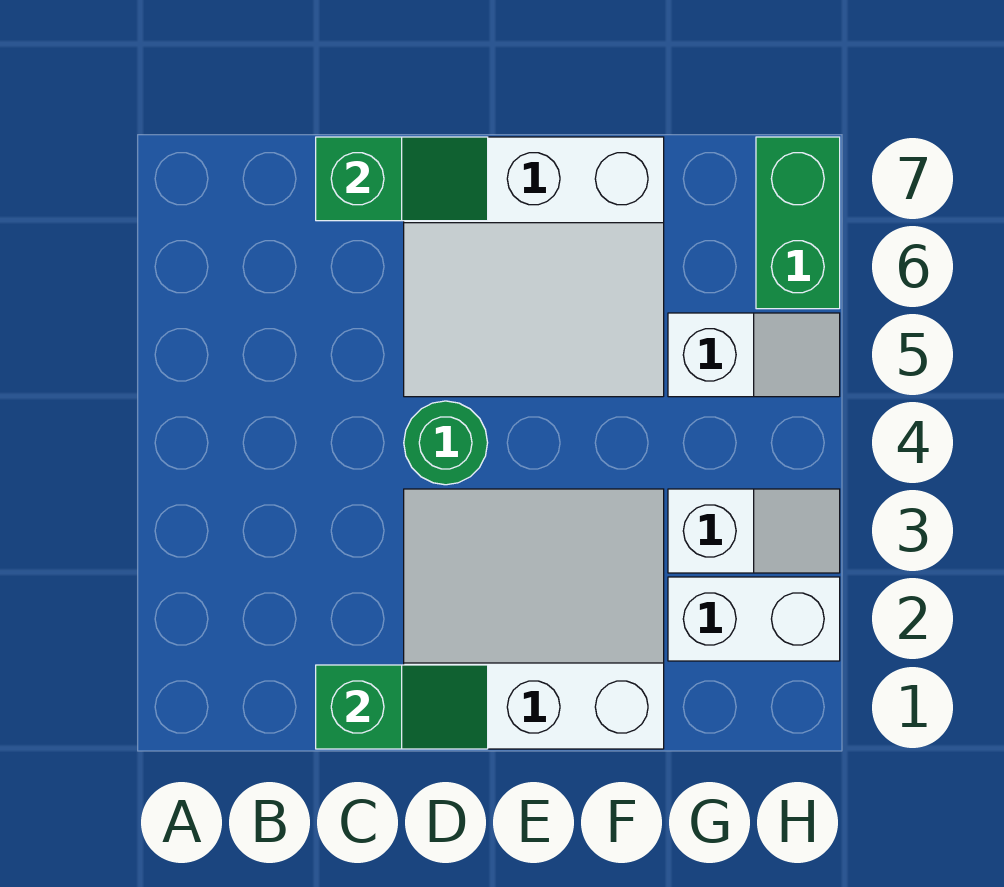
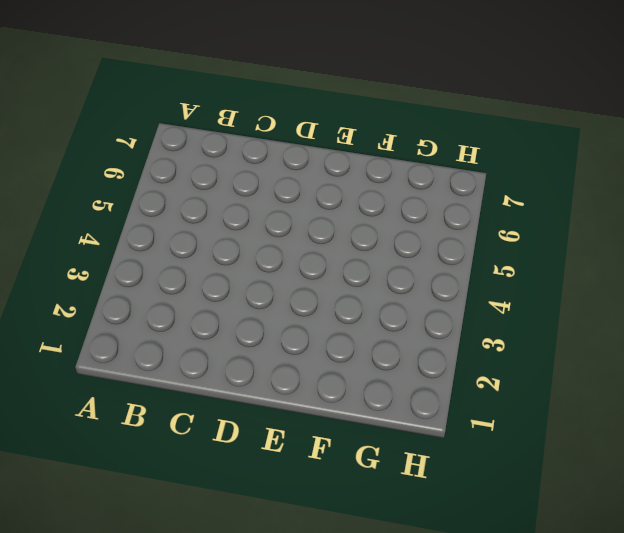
none -> white slope D1:F3 level 1 top 1
none -> green round brick D4 level 1

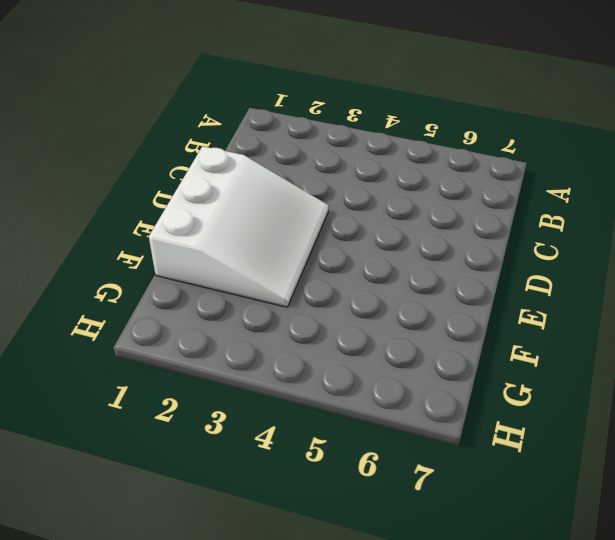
none -> green round brick D4 level 1
none -> white slope D5:F7 level 1 top 7

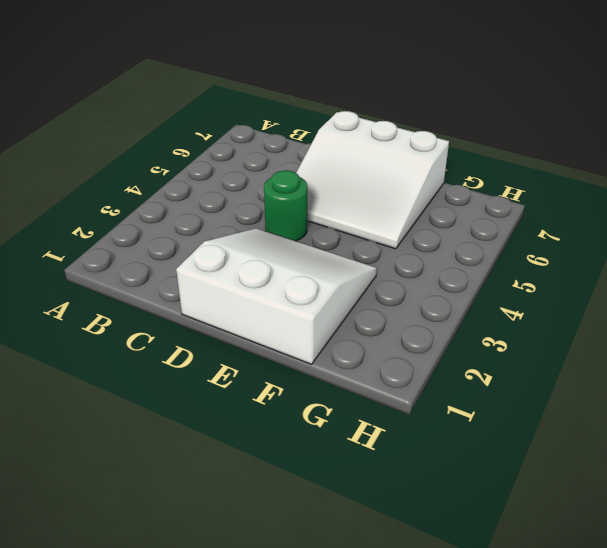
none -> white brick G2:H2 level 1
none -> white slope G3:H3 level 1 top G

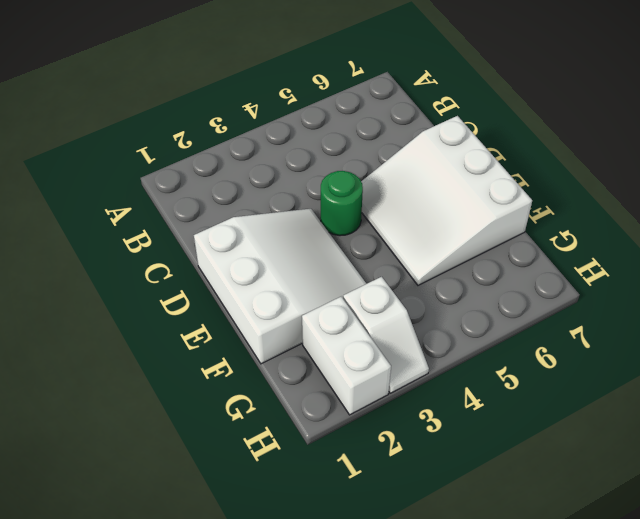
none -> white slope G5:H5 level 1 top G
none -> green brick H6:H7 level 1

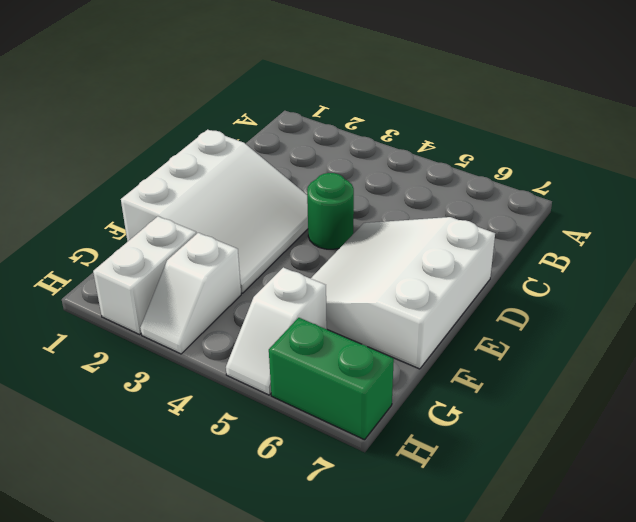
none -> green slope C1:D1 level 2 top C
none -> green slope C7:D7 level 2 top C

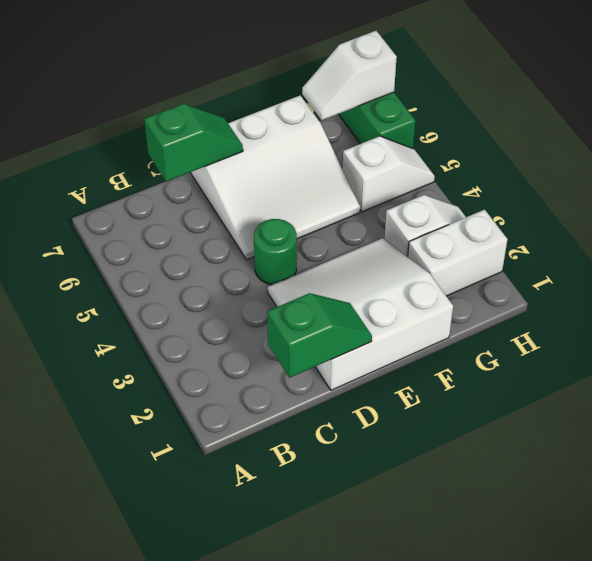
white slope G7:H7 level 2 top H -> none

